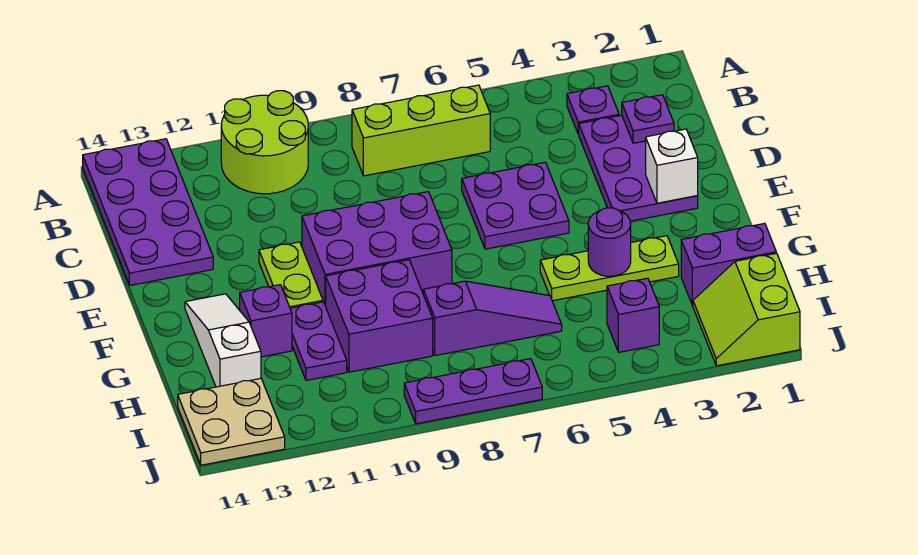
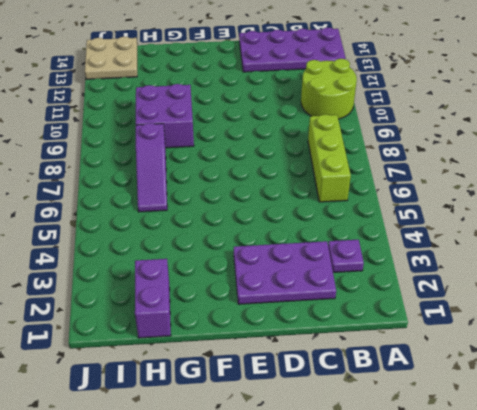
none -> purple plate D5:E6 level 1
none -> purple brick E8:F10 level 1
none -> lime plate E11:F11 level 1

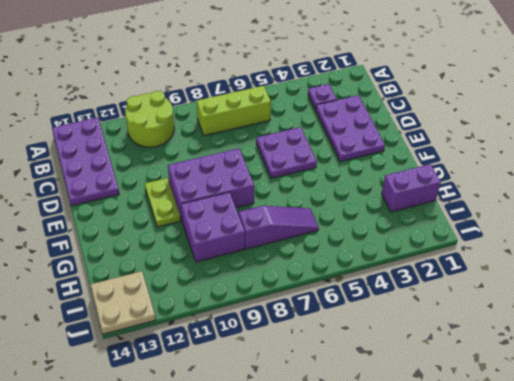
none -> white slope F13:H13 level 1 top H
none -> lime plate G3:G5 level 1
none -> purple plate G11:H11 level 1

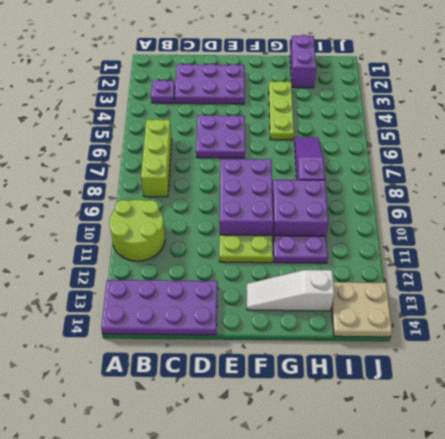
none -> purple brick G12 level 1
none -> lime slope I1:J2 level 1 top 1
none -> purple brick I4 level 1

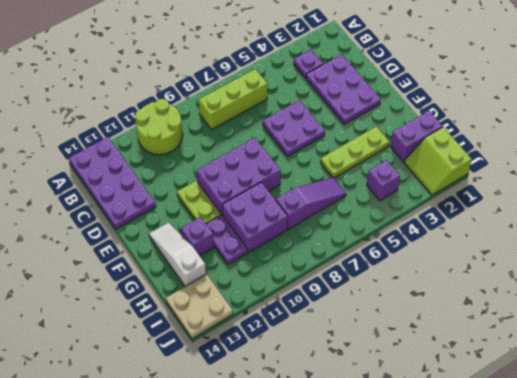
none -> purple plate J7:J9 level 1
none -> purple plate C2 level 2
none -> white brick E2 level 2

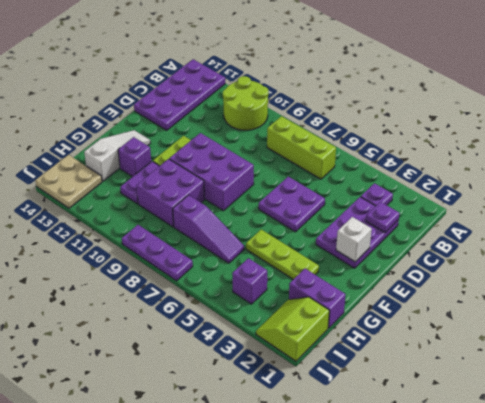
none -> purple round brick G4 level 2

